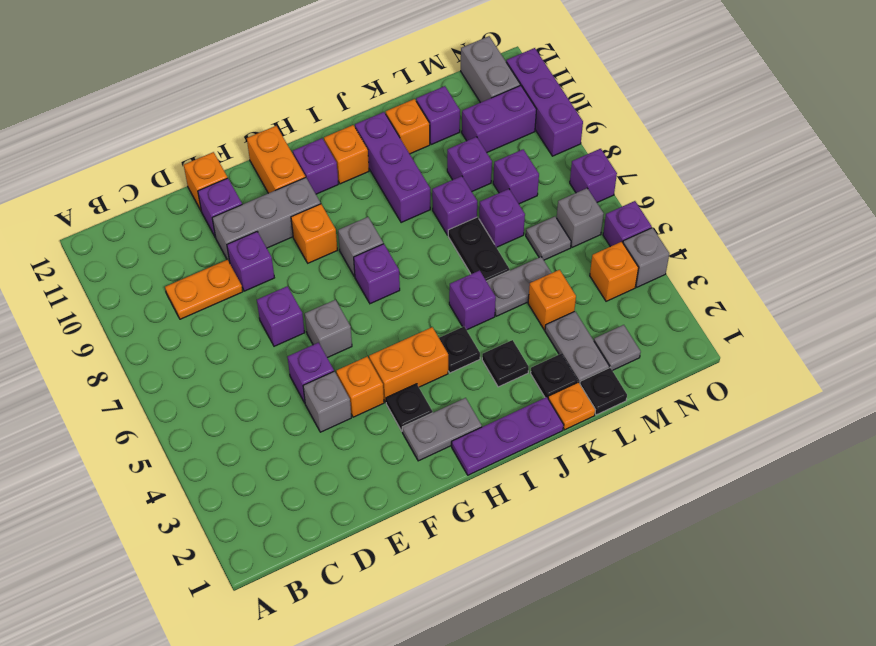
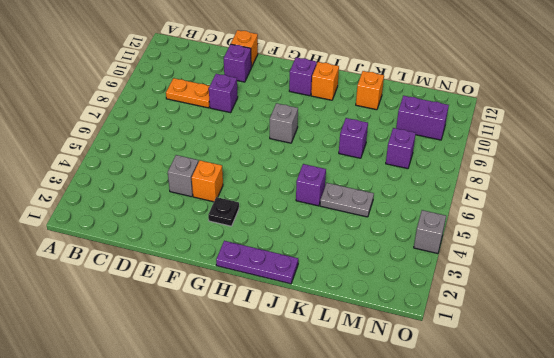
none -> purple brick E5 level 1
none -> purple brick E7 level 1
none -> grey brick E10:G10 level 1
none -> grey brick F6 level 1

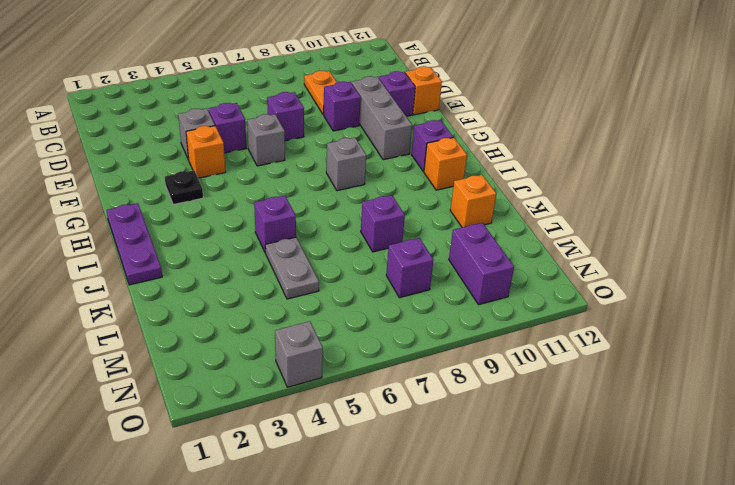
none -> grey plate G2:H2 level 1
none -> orange brick G4:H4 level 1
none -> orange brick G9 level 1
none -> orange brick G11:G12 level 1

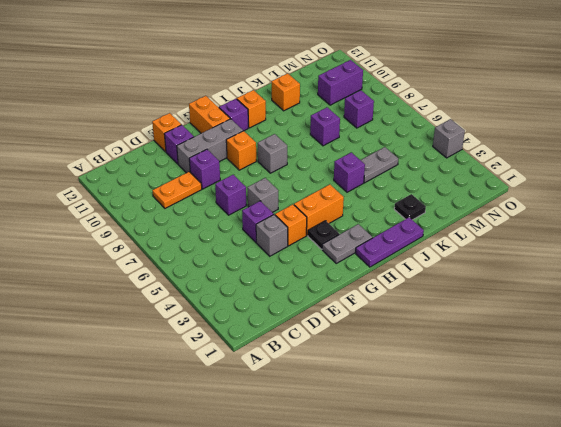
none -> purple brick H7 level 1
none -> black plate I4 level 1
none -> black plate J3 level 1
none -> purple brick J9:J11 level 1

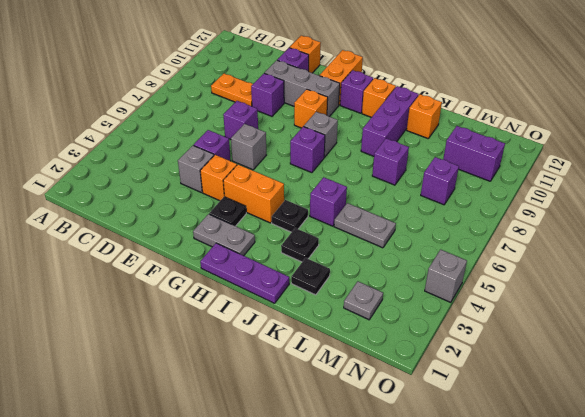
none -> orange plate K1 level 1
none -> black plate K6:K7 level 1
none -> black plate L1 level 1
none -> grey plate L2:L3 level 1

